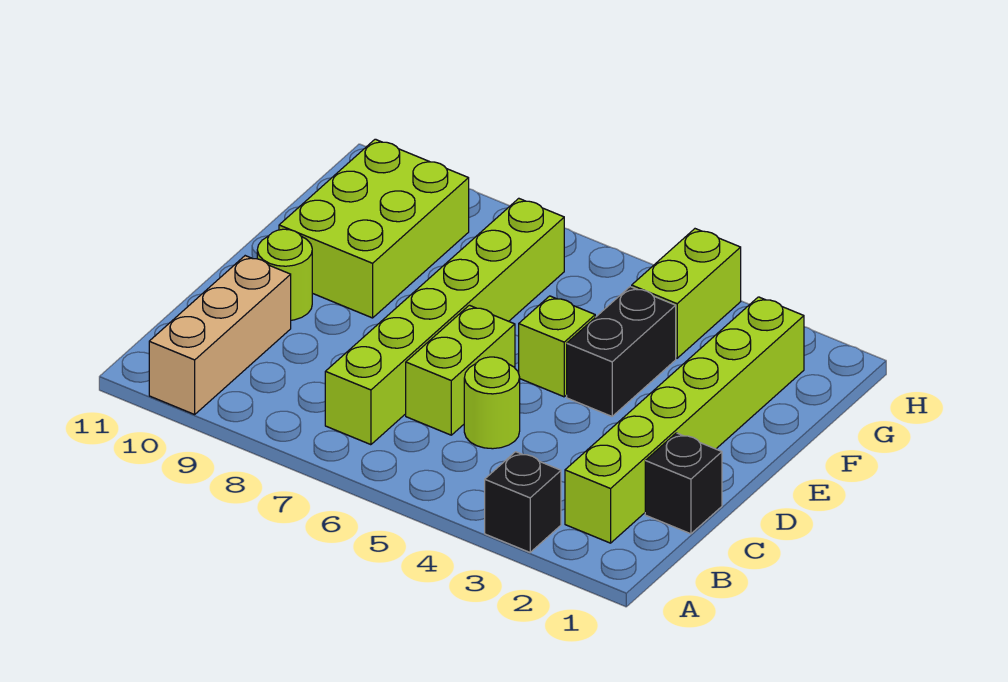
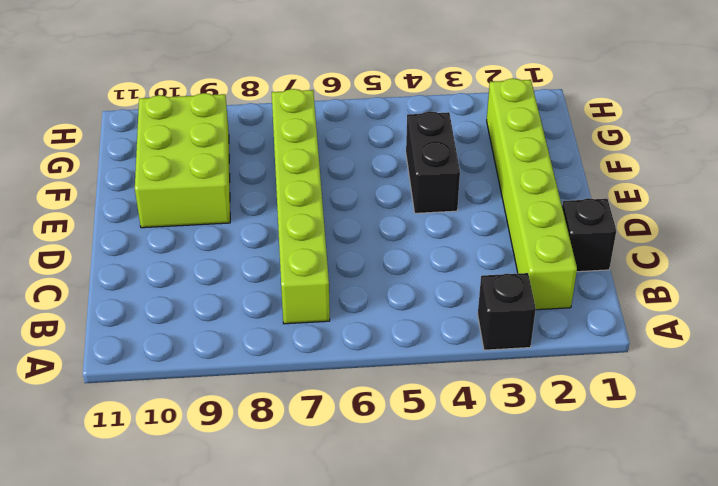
none -> tan brick A10:C10 level 1
none -> lime round brick C5 level 1
none -> lime brick C6:D6 level 1

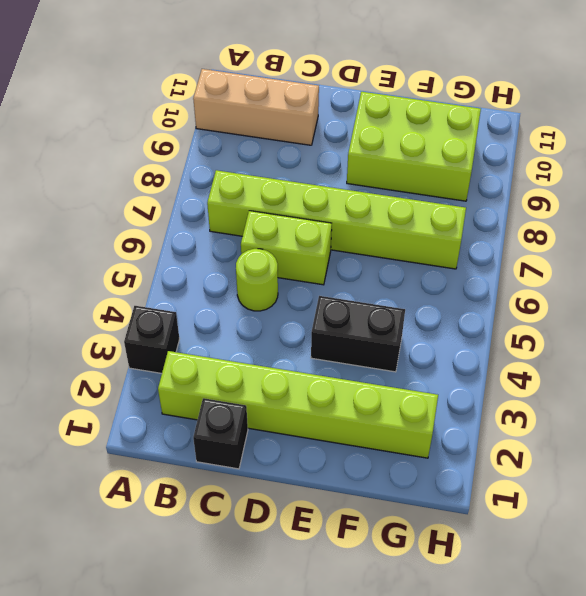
none -> lime round brick D10 level 1
none -> lime brick E5 level 1
none -> lime brick G4:H4 level 1

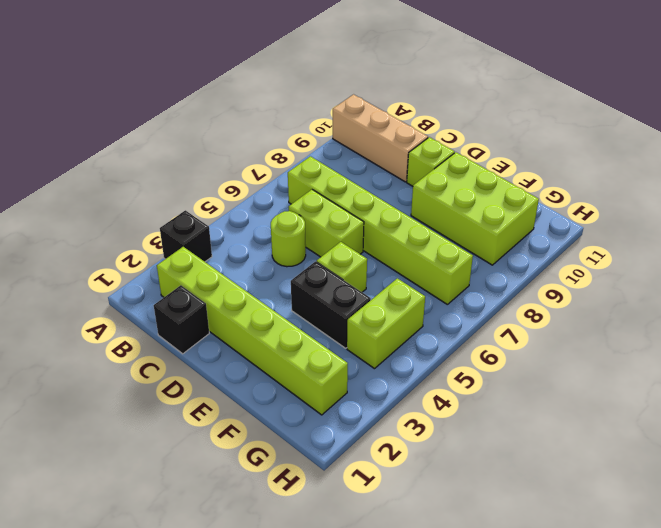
lime brick D10 level 1 -> lime round brick D10 level 1
lime brick G4:G5 level 1 -> lime brick G4:H4 level 1

